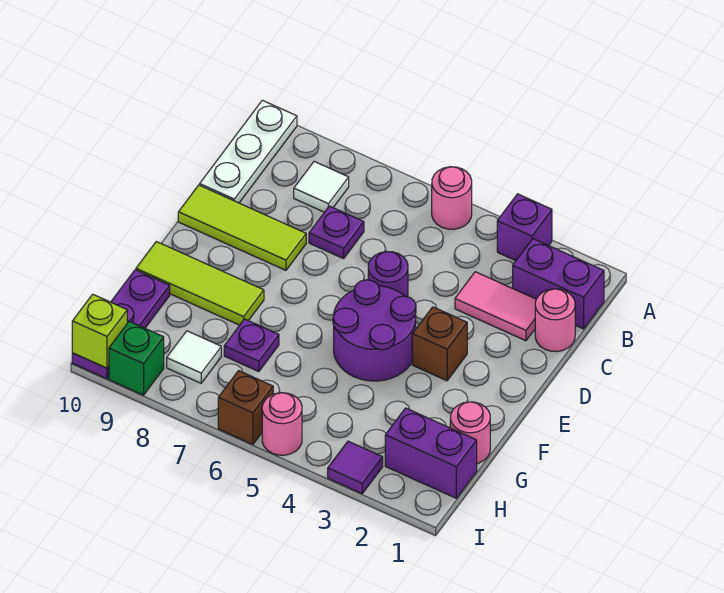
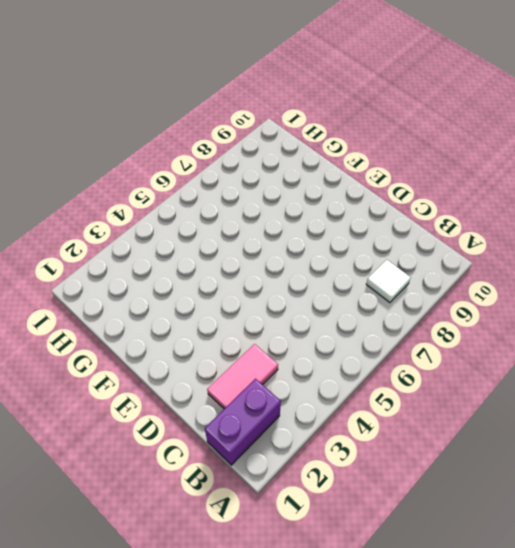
none -> purple brick A3 level 1
none -> pink round brick A5 level 1
none -> white plate A10:C10 level 1

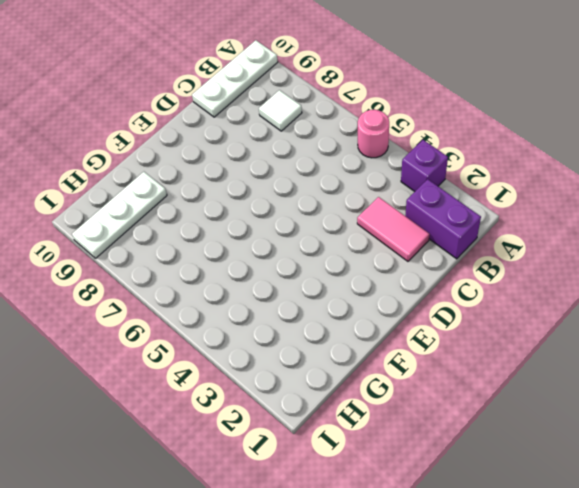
white plate G9:I9 level 1 -> green brick I9 level 1
none -> pink round brick C1 level 1
none -> purple plate C7 level 1
none -> purple round brick D5 level 1

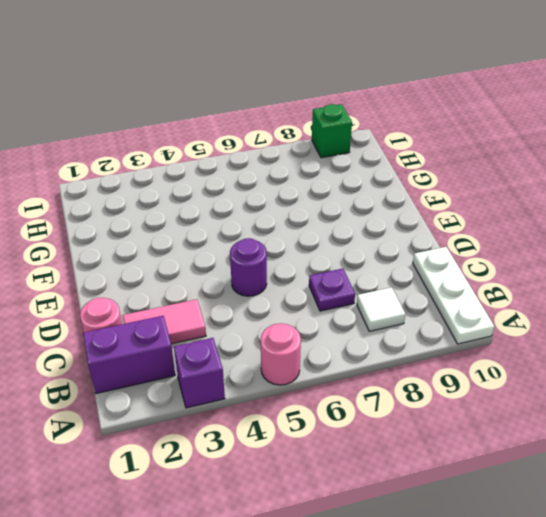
none -> lime tile D8:D10 level 1
none -> brown brick E3 level 1
none -> purple round brick E4:F5 level 1

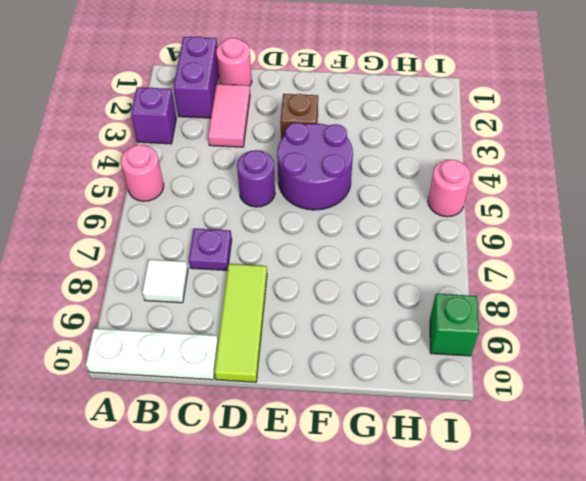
none -> lime tile F8:F10 level 1
none -> pink round brick G1 level 1
none -> purple plate G7 level 1

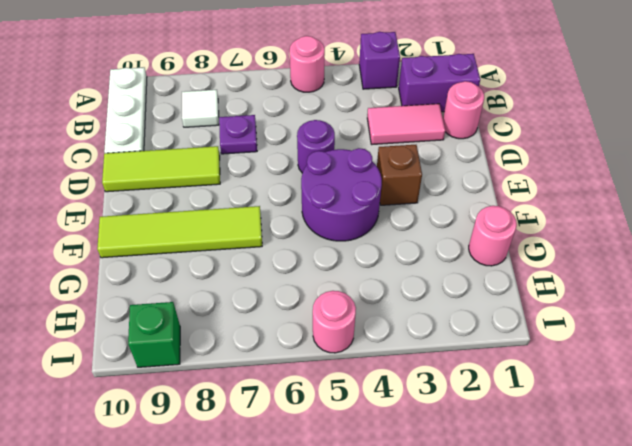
lime tile F7:F10 level 1 -> lime tile F8:F10 level 1
none -> purple plate G7 level 1
none -> purple plate G10:I10 level 1
none -> purple brick H1:H2 level 1

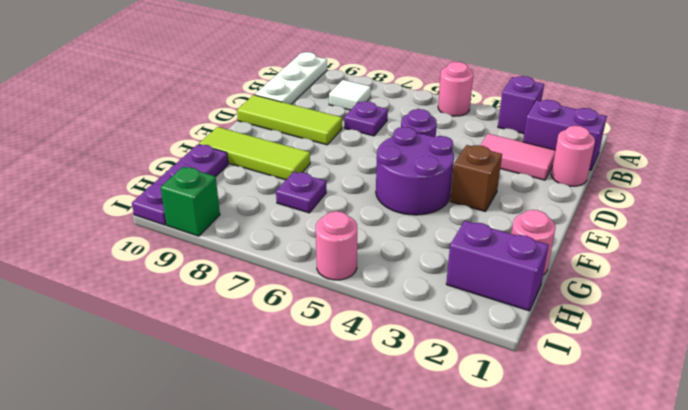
none -> white tile H8 level 1
none -> purple tile I3 level 1
none -> brown brick I6 level 1

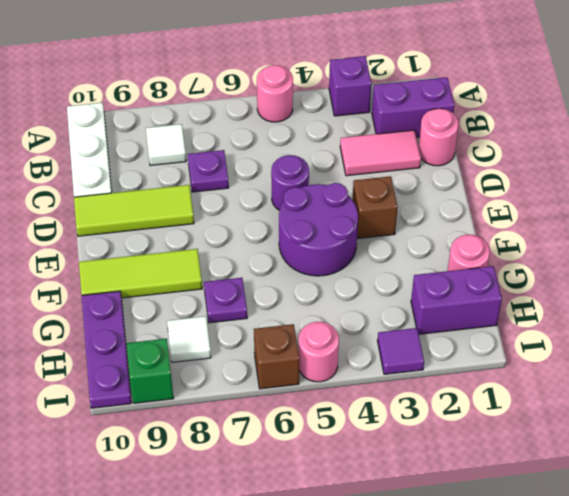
none -> lime brick I10 level 2

